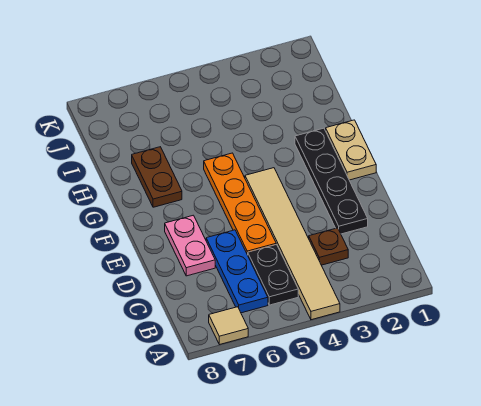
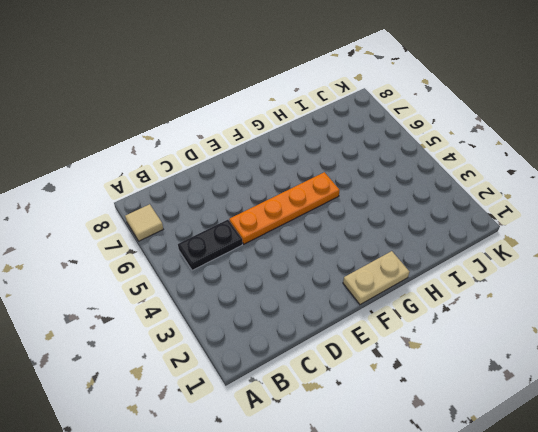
none -> tan tile A4:F4 level 1
none -> blue plate B6:D6 level 1

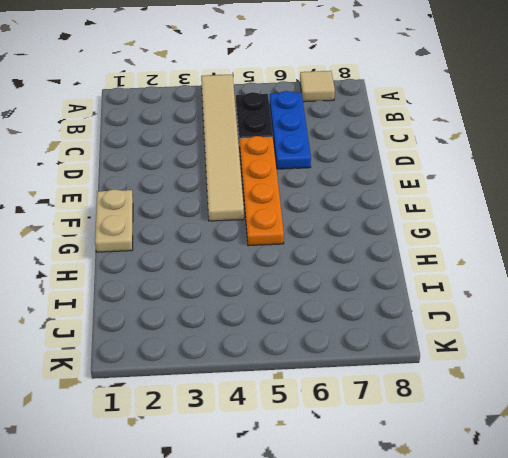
none -> brown plate C3 level 1
none -> black plate D2:G2 level 1

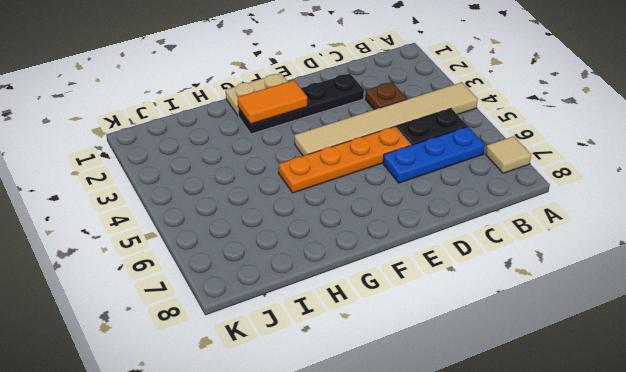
orange tile F2:G2 level 2 -> none
none -> pink plate D7:E7 level 1
none -> brown plate G7:H7 level 1

